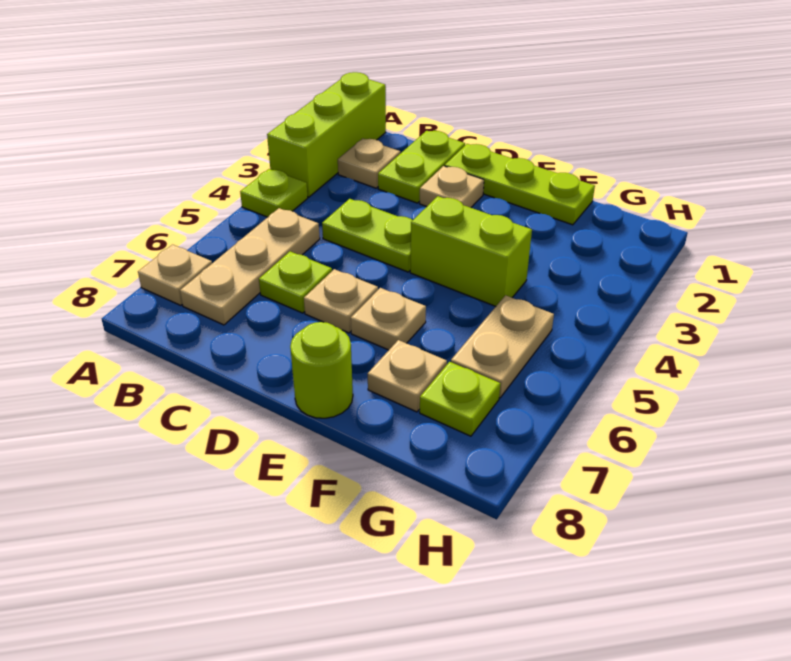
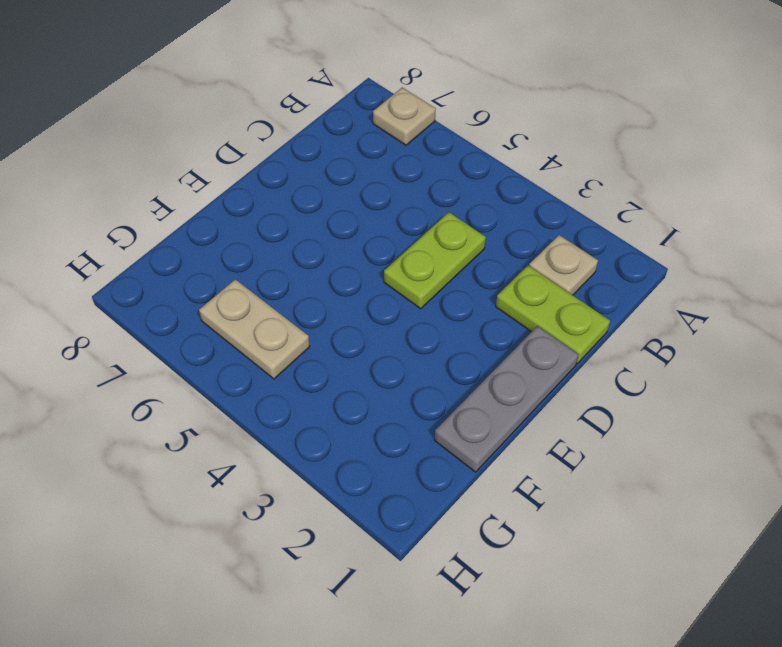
grey plate D1:F1 level 1 -> lime plate D1:F1 level 1
none -> lime brick A1:A3 level 1
none -> lime plate A4 level 1
none -> tan plate B5:B7 level 1

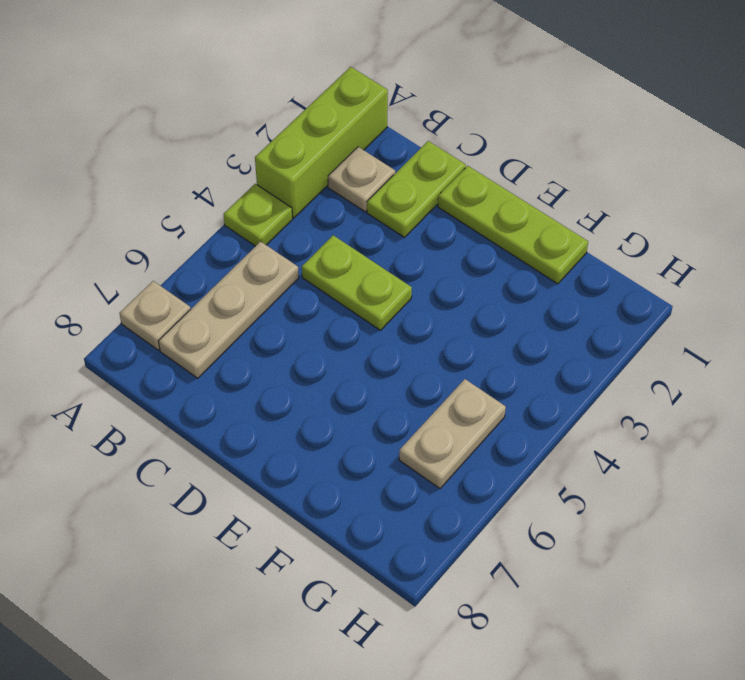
none -> lime plate C6 level 1
none -> tan plate D2 level 1
none -> tan plate D6 level 1

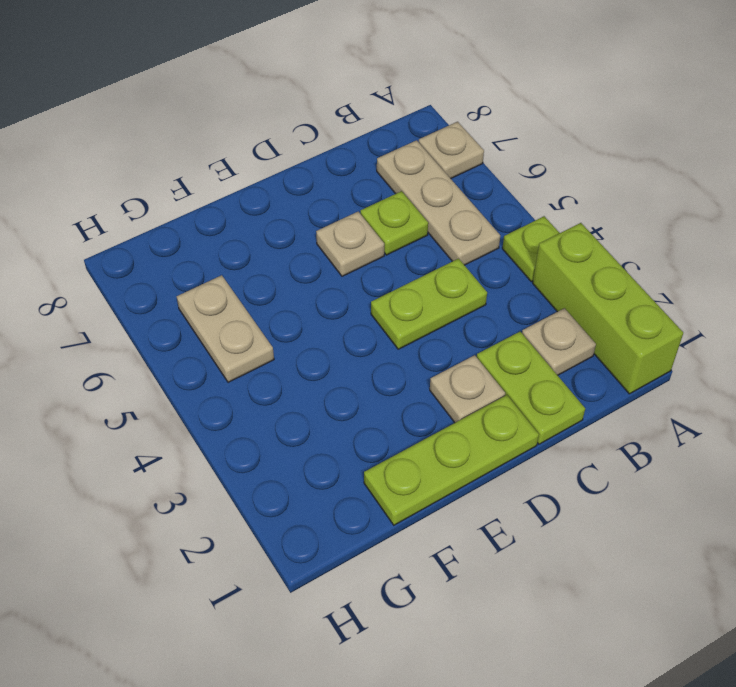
none -> lime brick E4:F4 level 1
none -> tan plate E6 level 1
none -> lime round brick E8 level 1

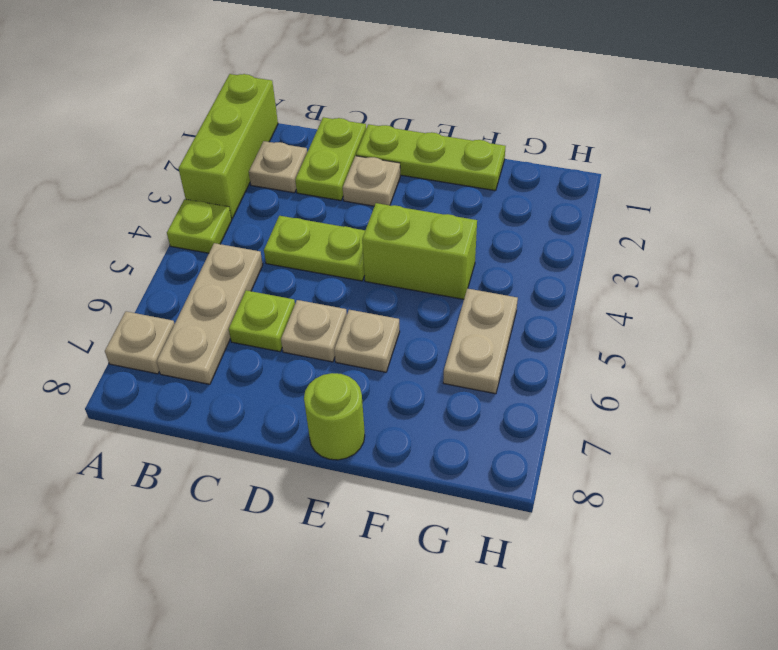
none -> tan plate F7 level 1
none -> lime plate G7 level 1

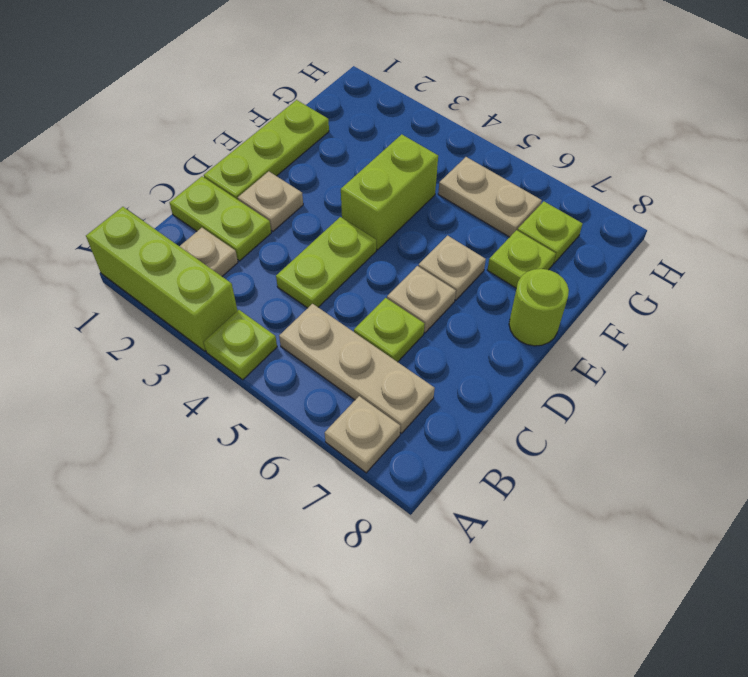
lime plate F7 level 1 -> tan plate F7 level 1

